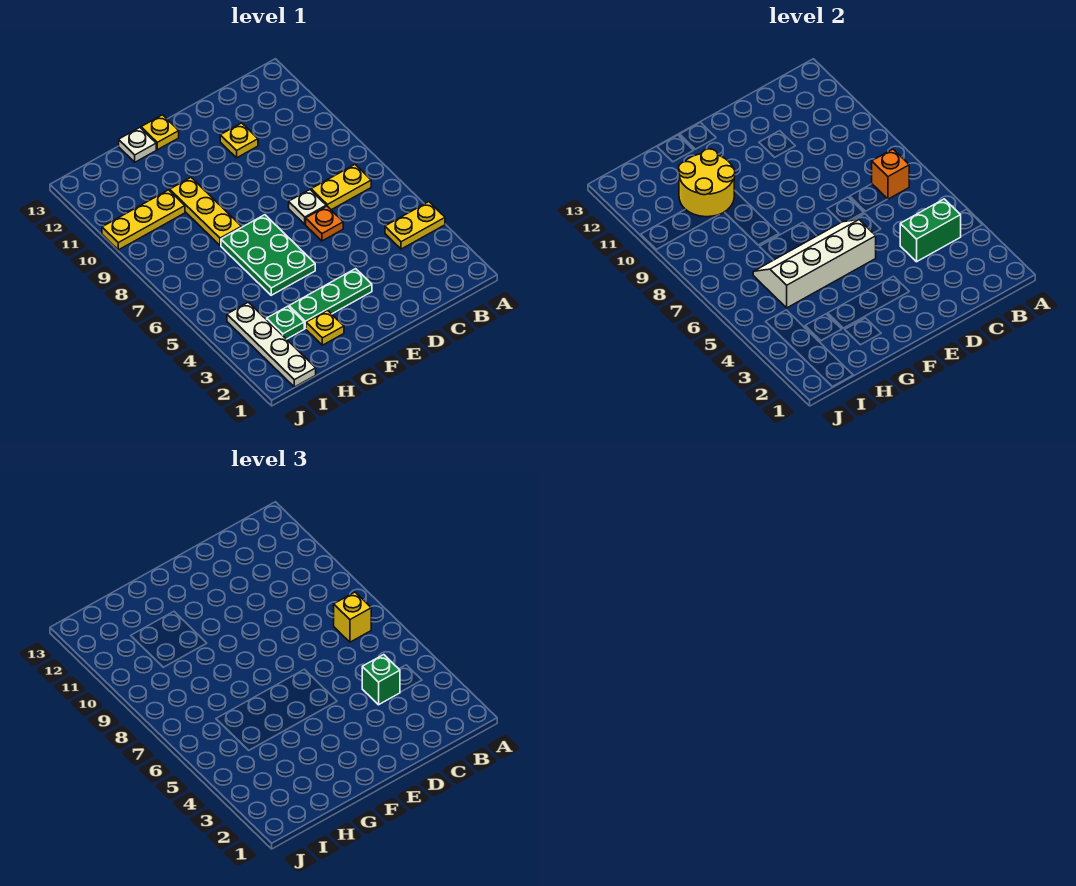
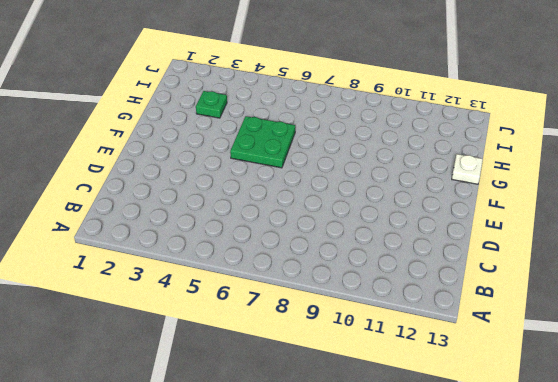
green plate F5:G6 level 1 -> green plate F5:G7 level 1
none -> yellow plate A4:B4 level 1
none -> yellow plate B7:C7 level 1
none -> orange plate D6 level 1

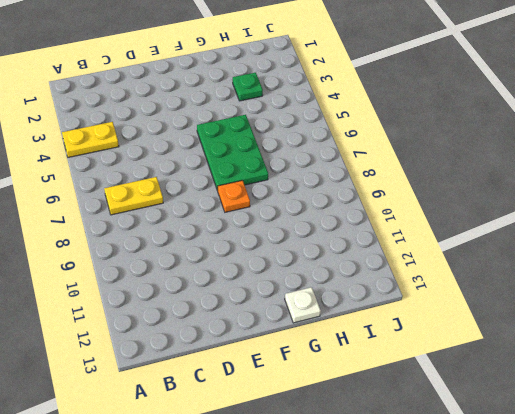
orange plate F8 level 1 -> orange plate D6 level 1
none -> white plate D7 level 1
none -> yellow plate D11 level 1
none -> green plate E3:G3 level 1

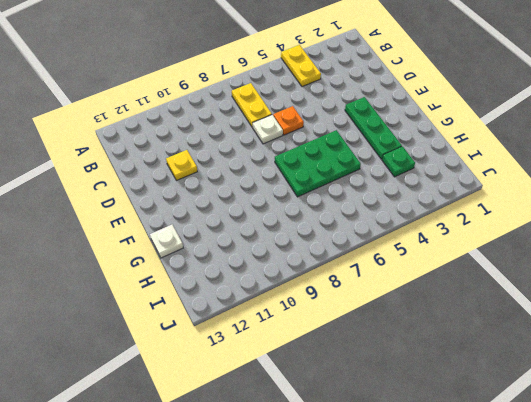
none -> yellow plate F13 level 1
none -> yellow plate G2 level 1
none -> yellow plate G8:G10 level 1

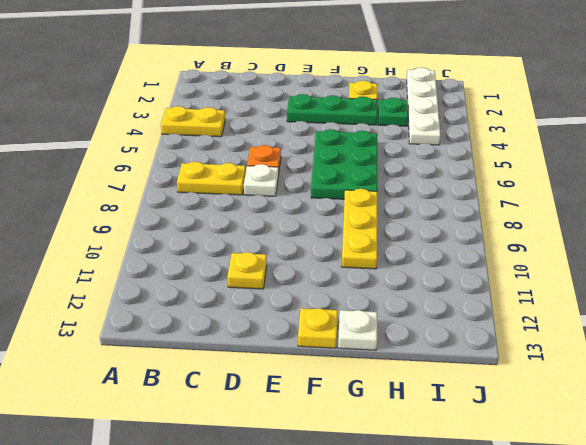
none -> yellow plate H10:J10 level 1
none -> green brick B4:C4 level 2
none -> orange brick B7 level 2

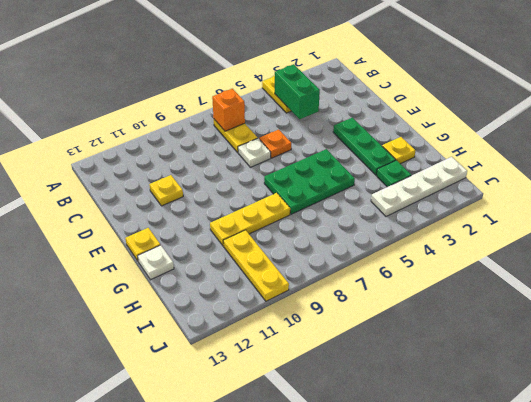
none -> white slope E5:H6 level 2 top 5
none -> yellow round brick G10:H11 level 2
none -> yellow brick B7 level 3

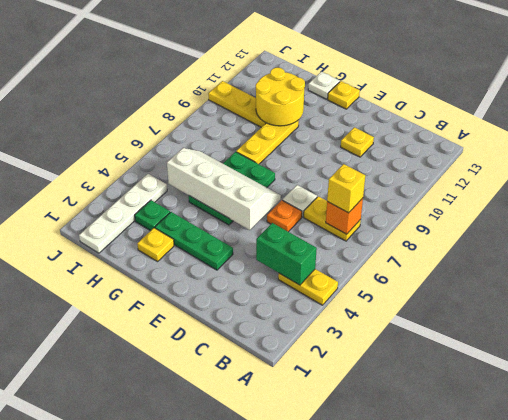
none -> green brick C4 level 3

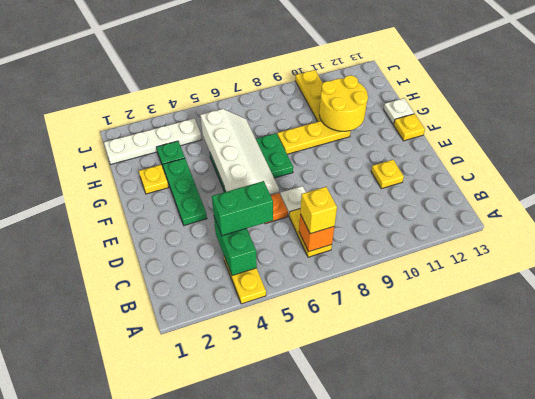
green brick C4:C5 level 3 -> green brick C4 level 3

